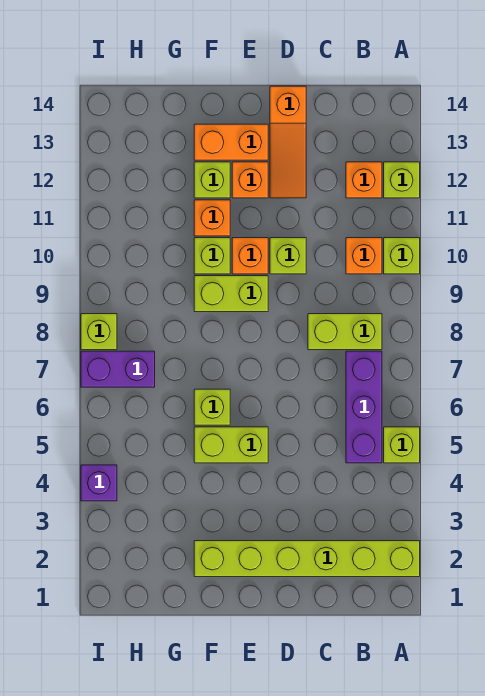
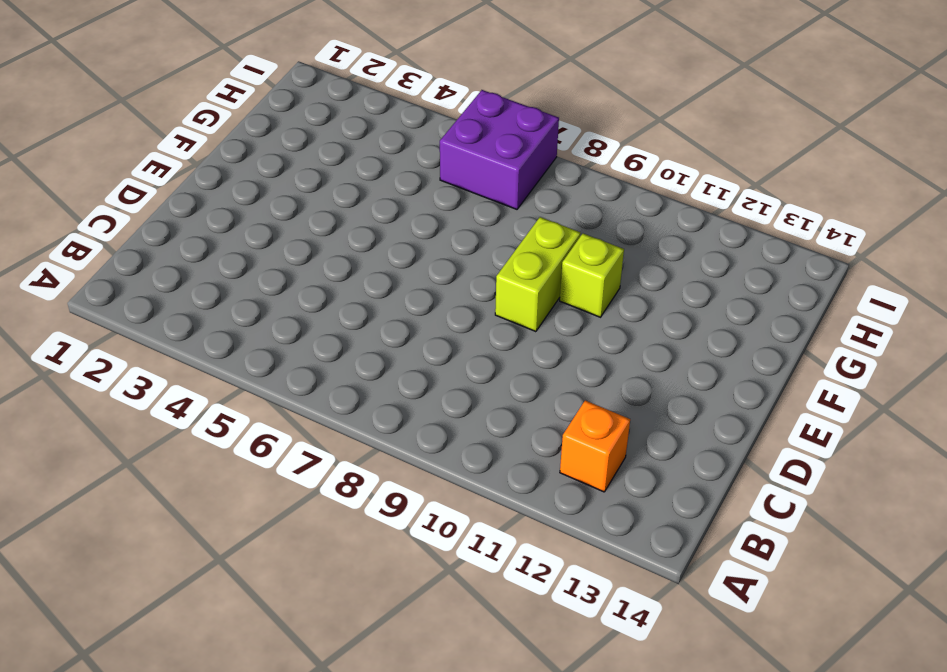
purple brick H6:I7 level 1 -> purple brick H7:I7 level 1
none -> lime brick A2:F2 level 1
none -> lime brick A5 level 1
none -> lime brick A10 level 1

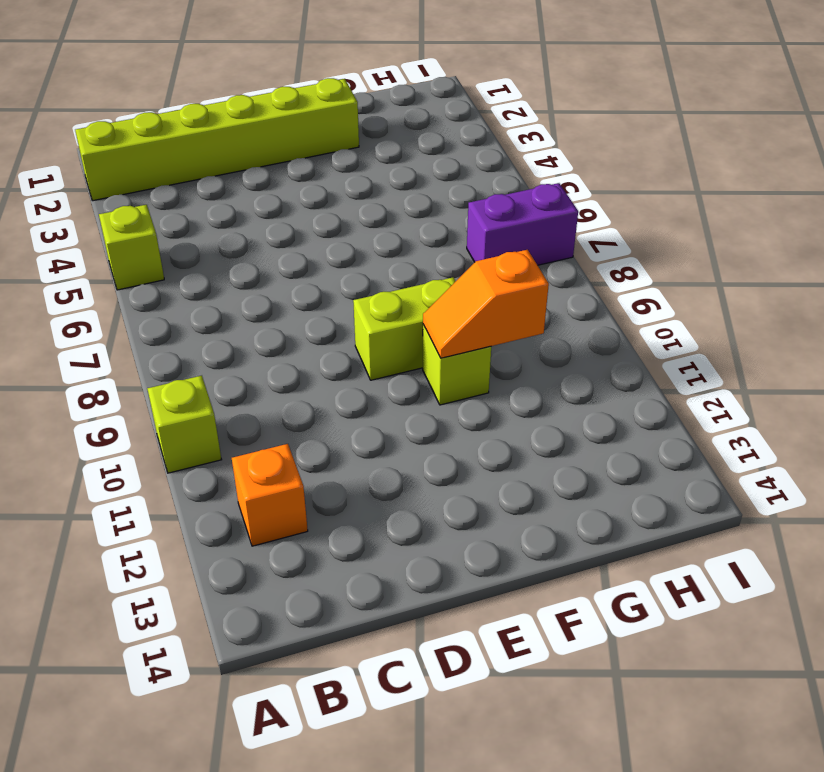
orange slope F10:G10 level 2 top G -> none
none -> lime brick A12 level 1
none -> purple brick B5:B7 level 1
none -> lime brick B8:C8 level 1

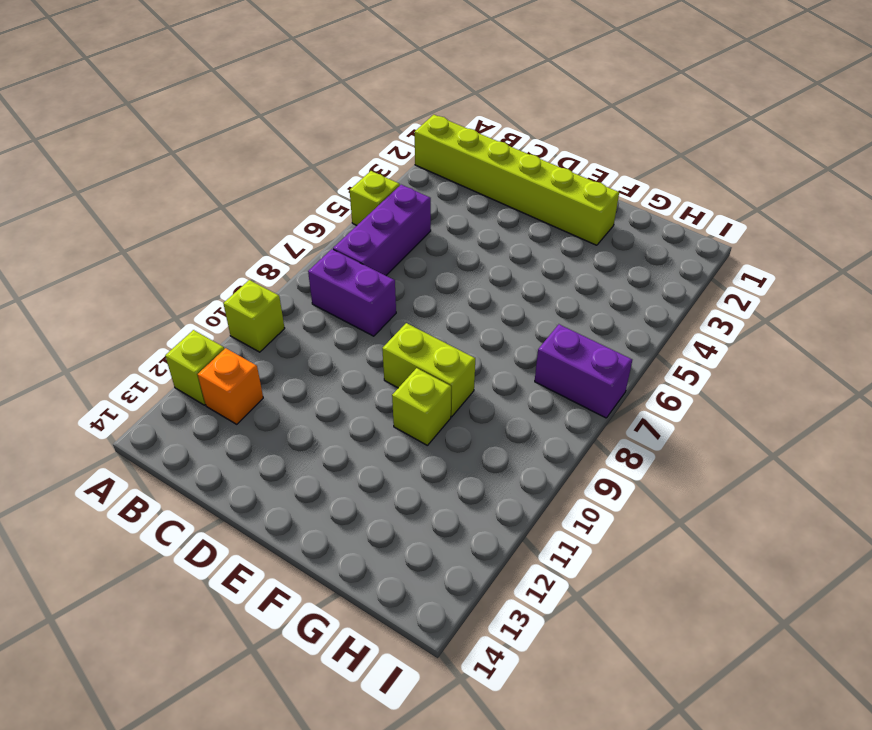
purple brick B8:C8 level 1 -> lime brick B8:C8 level 1
none -> orange brick B10 level 1
none -> lime brick D10 level 1
none -> orange slope D12:D14 level 1 top 14

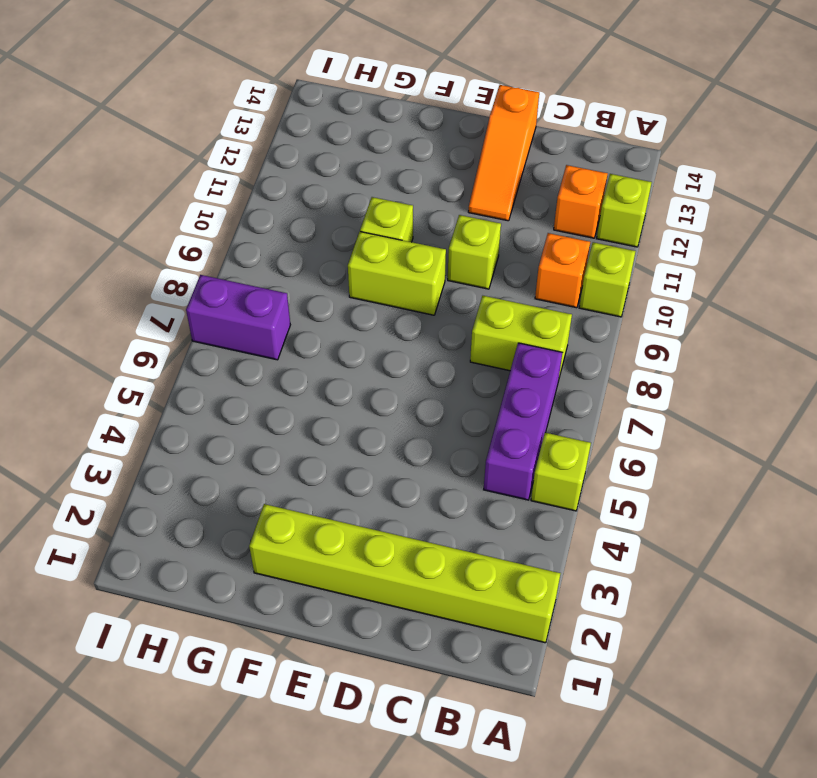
none -> lime brick E5:F5 level 1
none -> orange brick E10 level 1
none -> orange brick E12 level 1

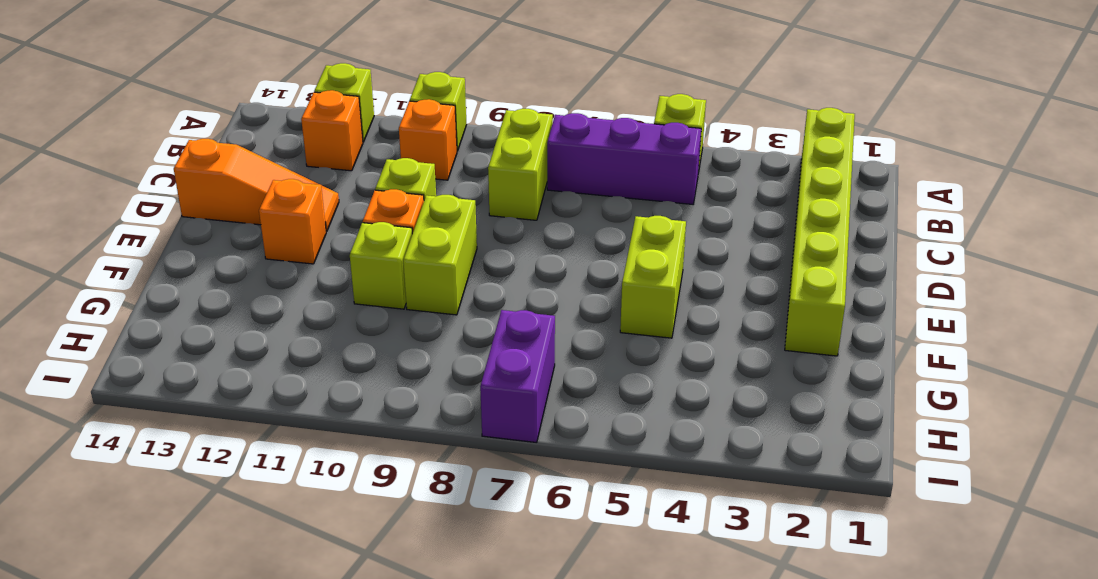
none -> orange brick E13:F13 level 1
none -> lime brick F6 level 1
none -> orange brick F11 level 1

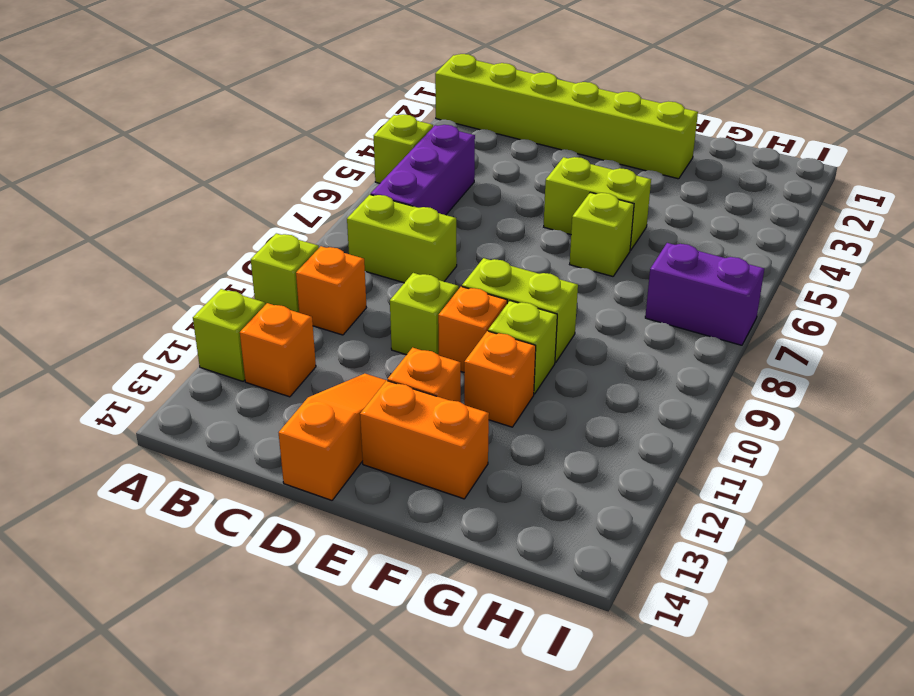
none -> lime brick F12 level 1
none -> purple brick I4 level 1
none -> lime brick I8 level 1

